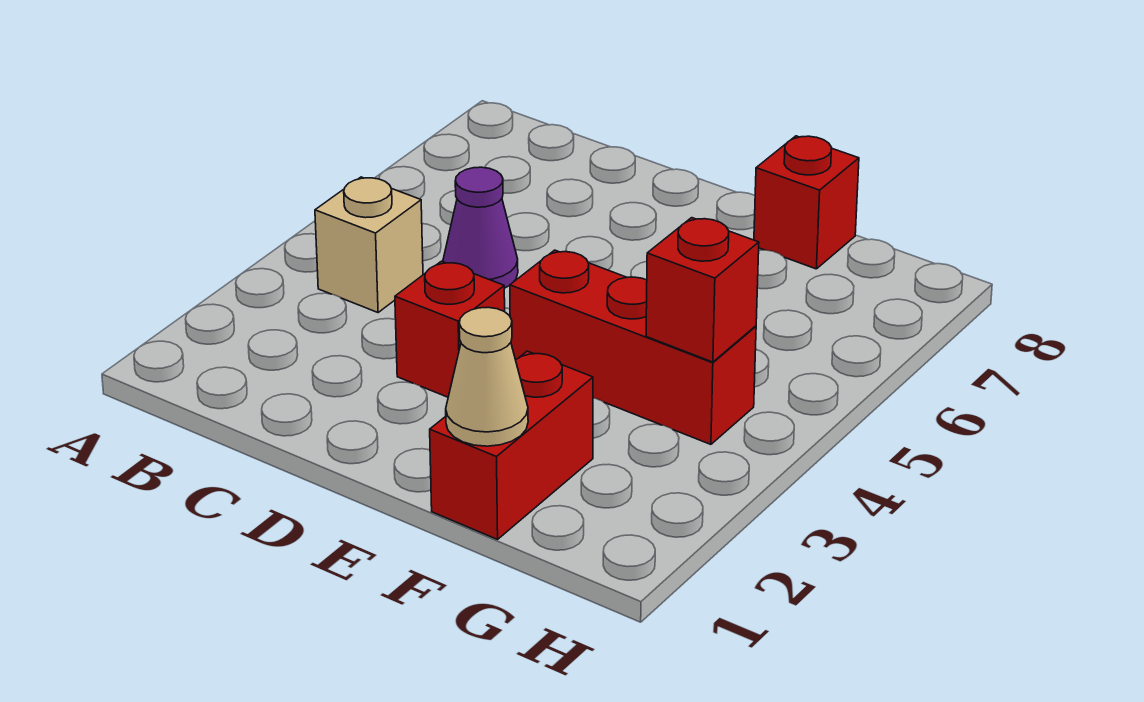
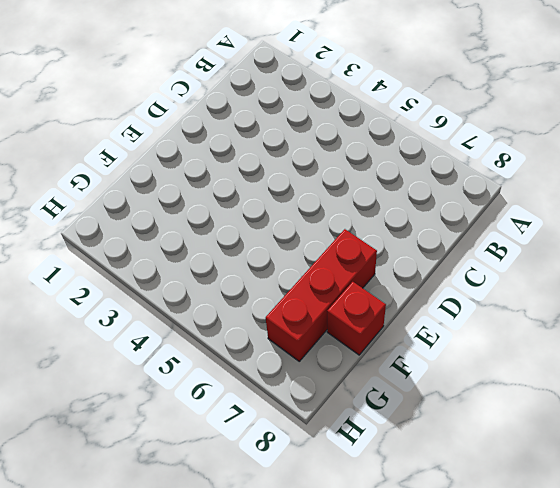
red brick E7:G7 level 1 -> red brick E4:G4 level 1
none -> tan brick B4 level 1
none -> purple cone C5 level 1

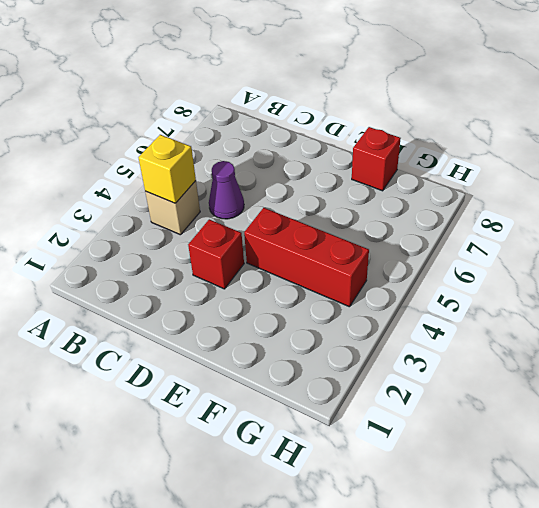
yellow brick B4 level 2 -> none
none -> red brick F1:F2 level 1
none -> tan cone F1 level 2

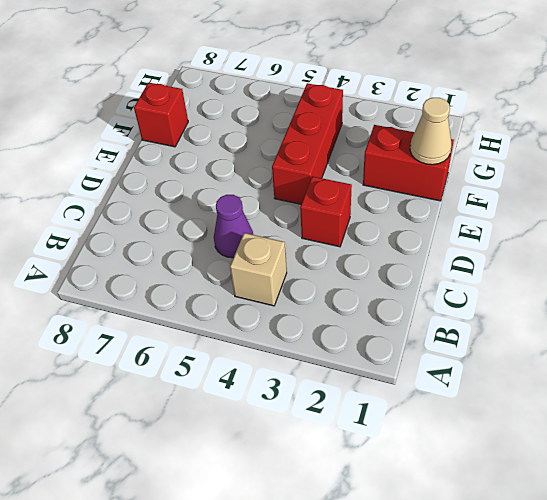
none -> red brick G4 level 2

